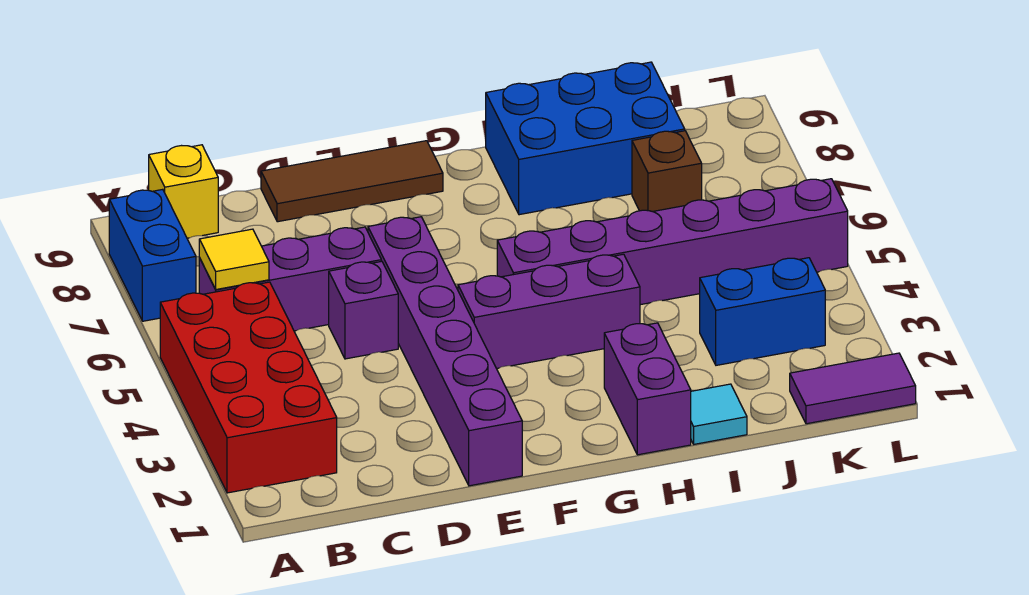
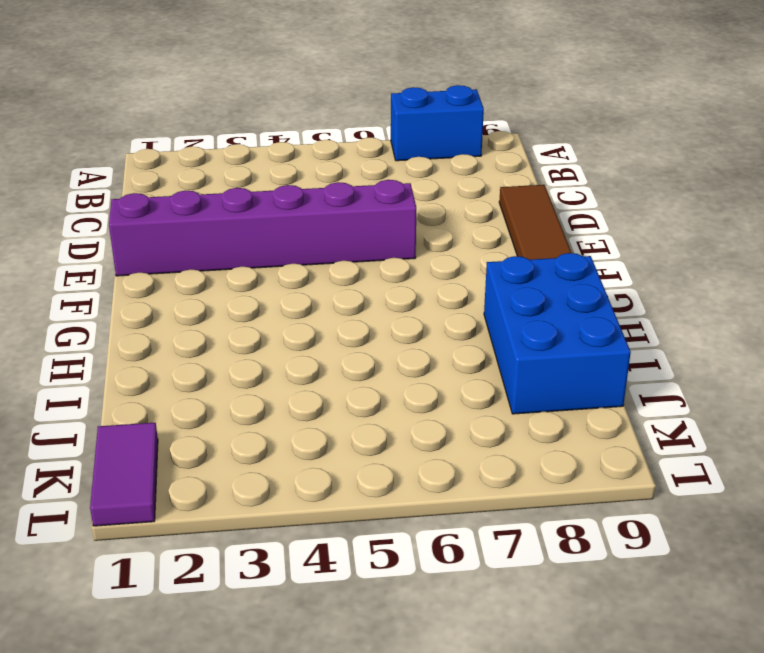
none -> red brick A2:B5 level 1
none -> purple brick B6:D6 level 1
none -> yellow brick B9 level 1

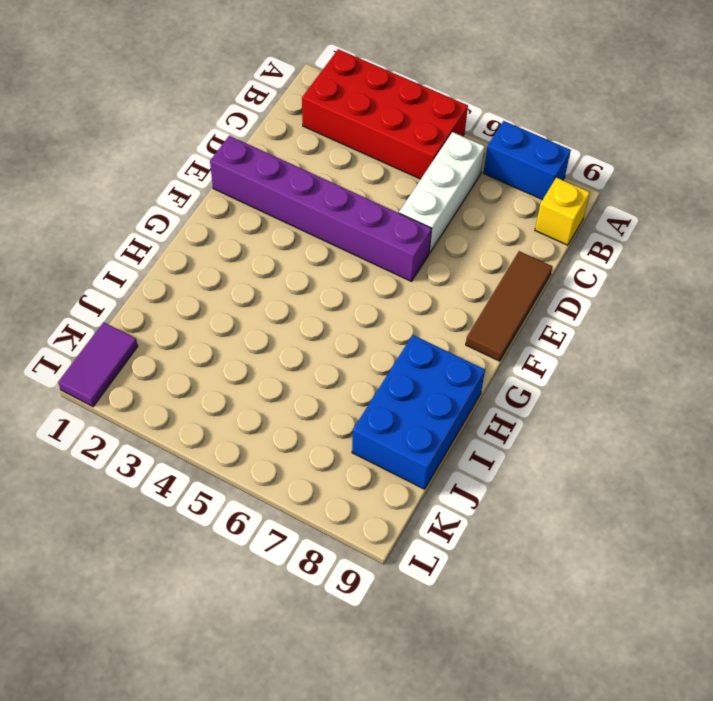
white brick B6:D6 level 1 -> purple brick B6:D6 level 1
none -> purple brick D5 level 1
none -> purple brick F4:H4 level 1
none -> purple brick G5:L5 level 1

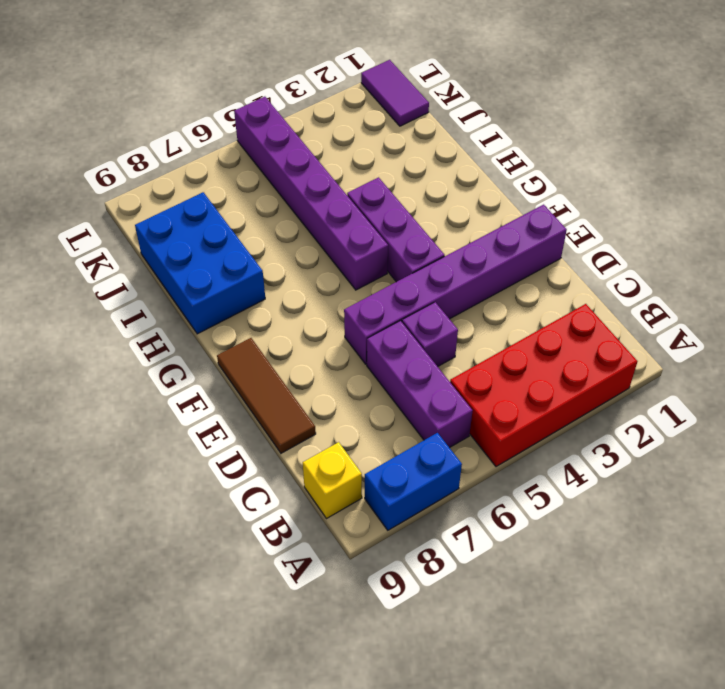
none -> purple brick H1:H2 level 1
none -> cyan tile I1 level 1
none -> blue brick J3:K3 level 1

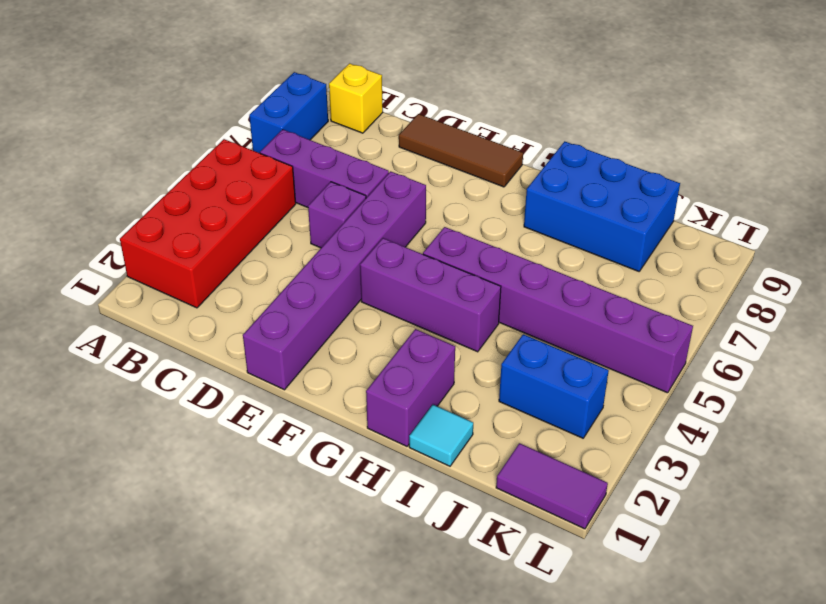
none -> brown brick J7 level 1
none -> yellow tile B6 level 2

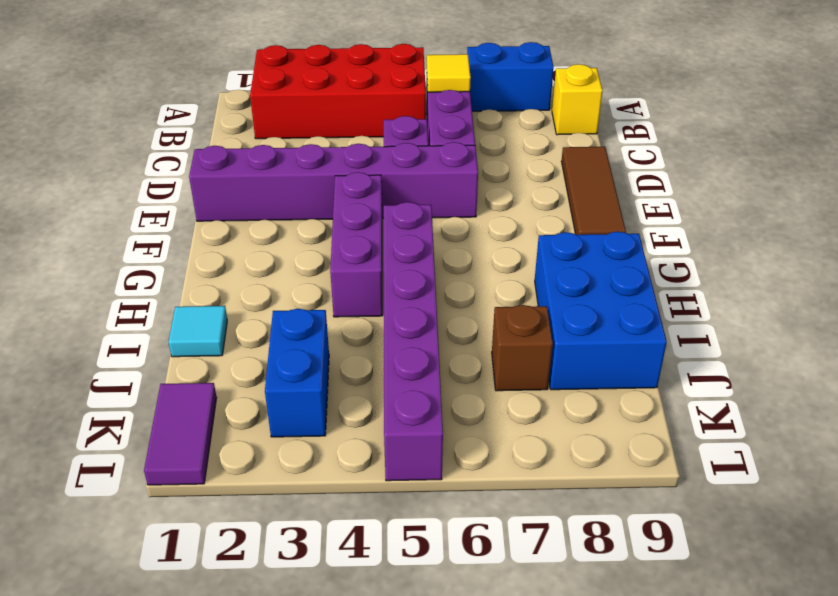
none -> purple brick H1:H2 level 1

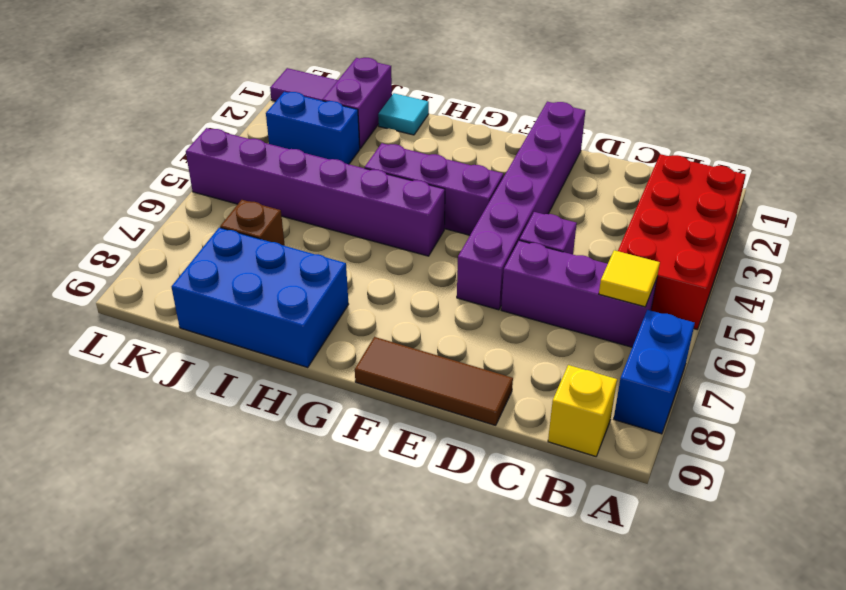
purple brick J1:J2 level 1 -> purple brick H1:H2 level 1

